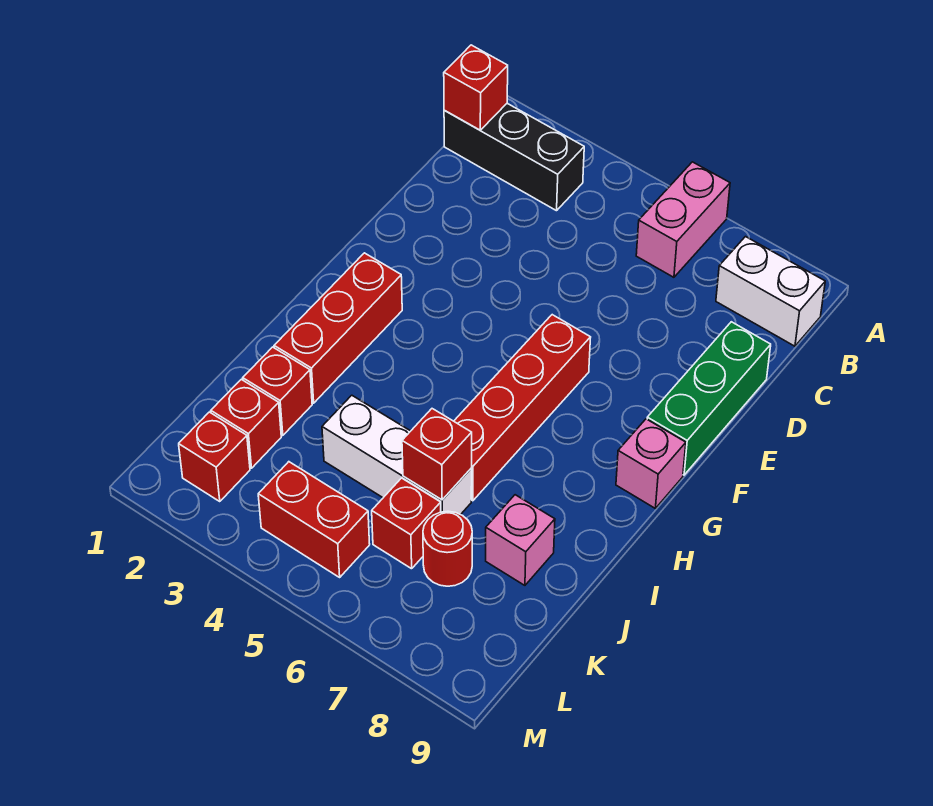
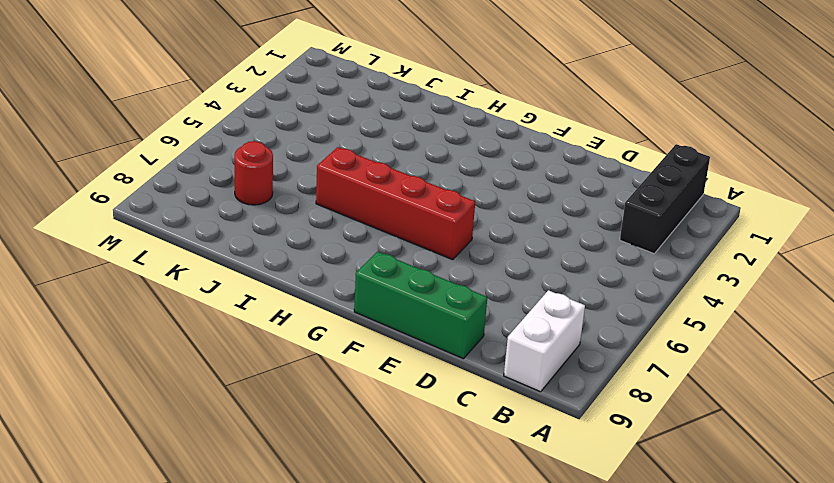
none -> pink brick A6:B6 level 1
none -> red brick G2:I2 level 1
none -> pink brick G9 level 1

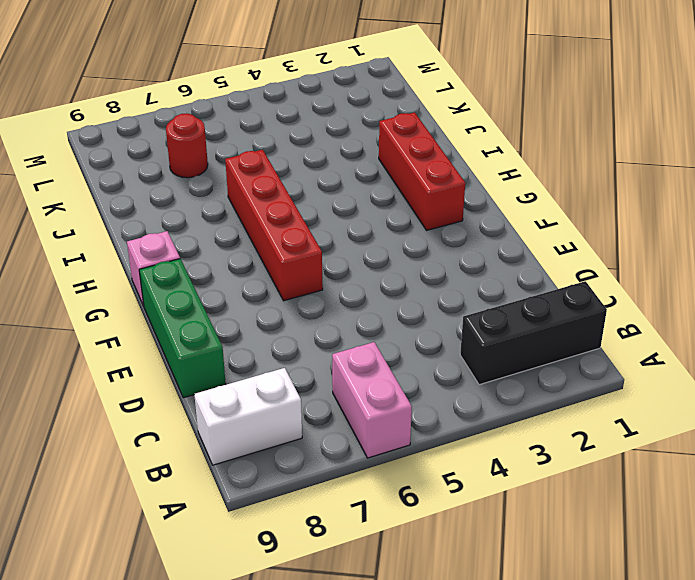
none -> red brick J2 level 1
none -> white brick J4:J6 level 1
none -> pink brick J8 level 1

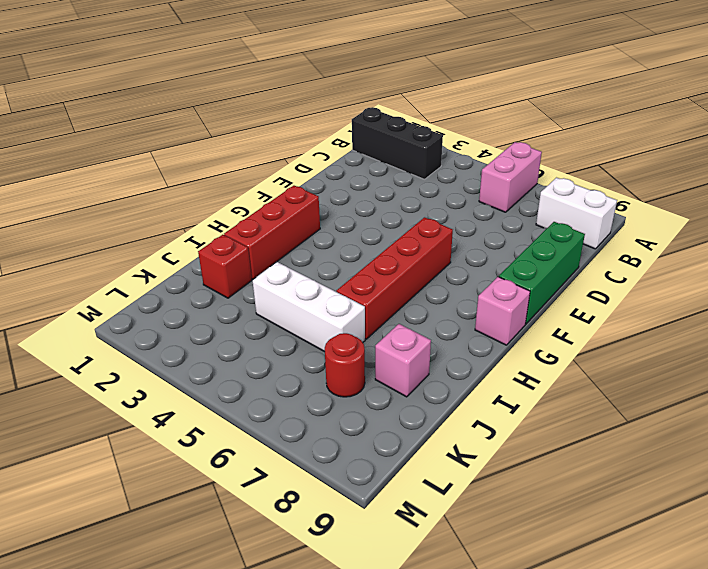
none -> red brick K2 level 1
none -> red brick K6 level 1
none -> red brick L2 level 1

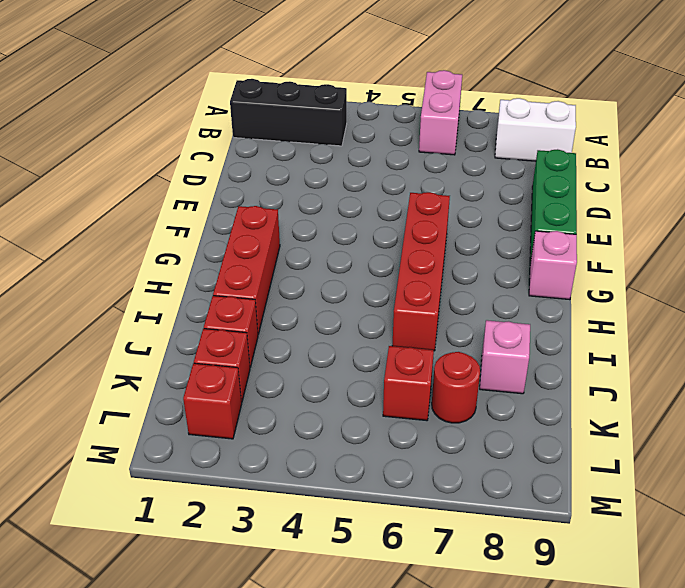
none -> white brick J4:J6 level 1
none -> red brick L4:L5 level 1
none -> red brick B1 level 2

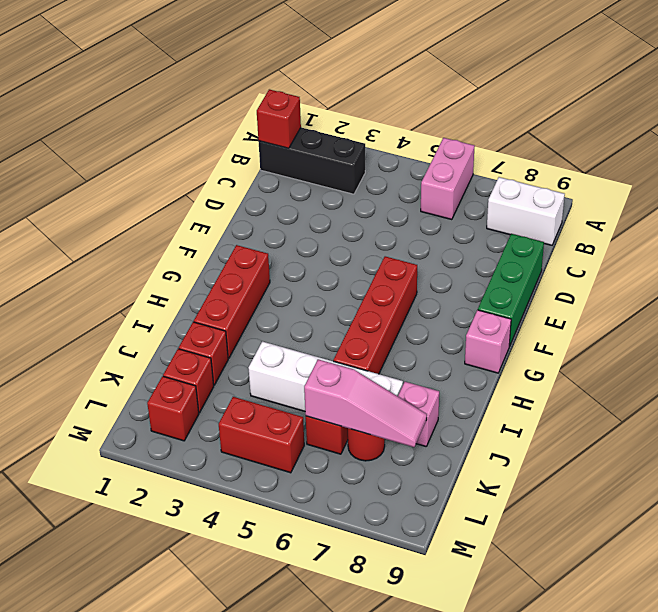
white brick J4:J7 level 1 -> white brick J4:J6 level 1
pink slope K6:K8 level 2 top 6 -> none
none -> red brick J6 level 2

